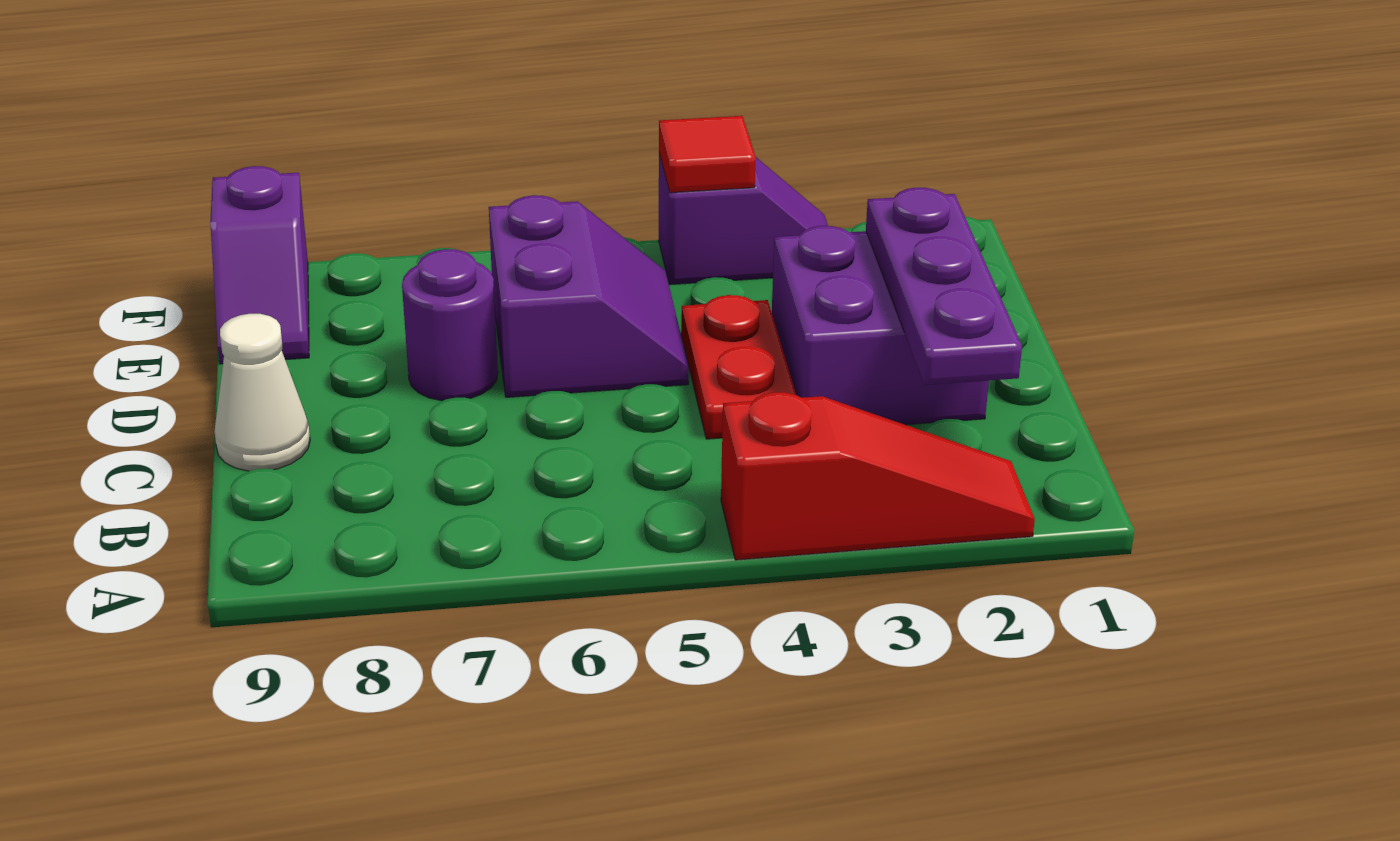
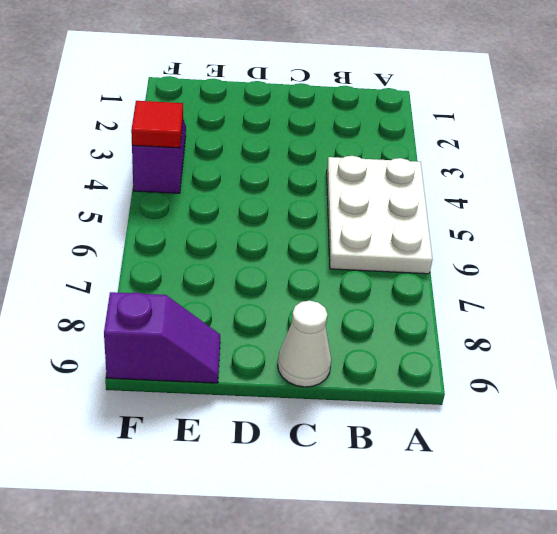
white plate A4:B6 level 1 -> red slope A2:A4 level 1 top 4
none -> purple brick C2:D3 level 1
none -> red plate C4:D4 level 1

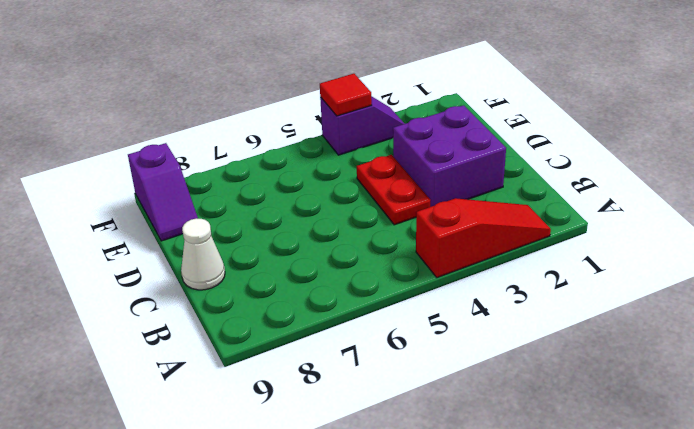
none -> purple slope D5:E6 level 1 top 6
none -> purple round brick D7 level 1

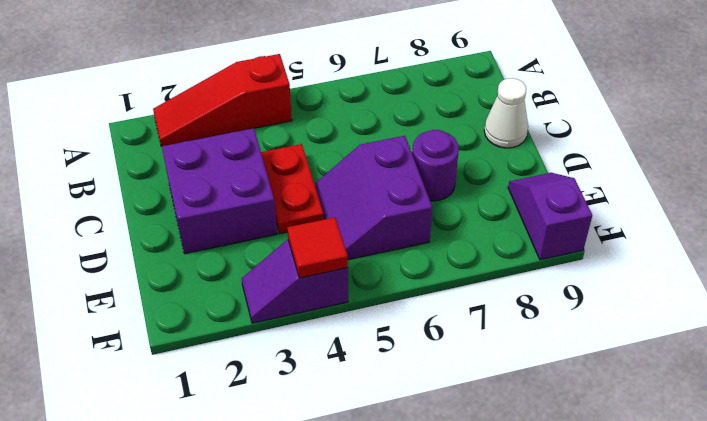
none -> purple plate B2:D2 level 2

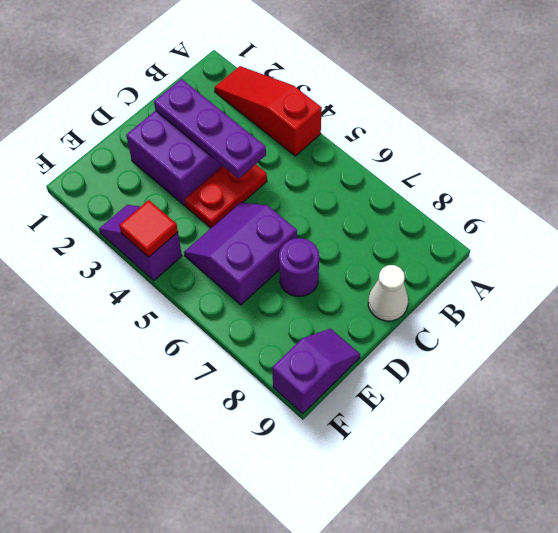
purple plate C2:C4 level 2 -> purple plate B2:D2 level 2

